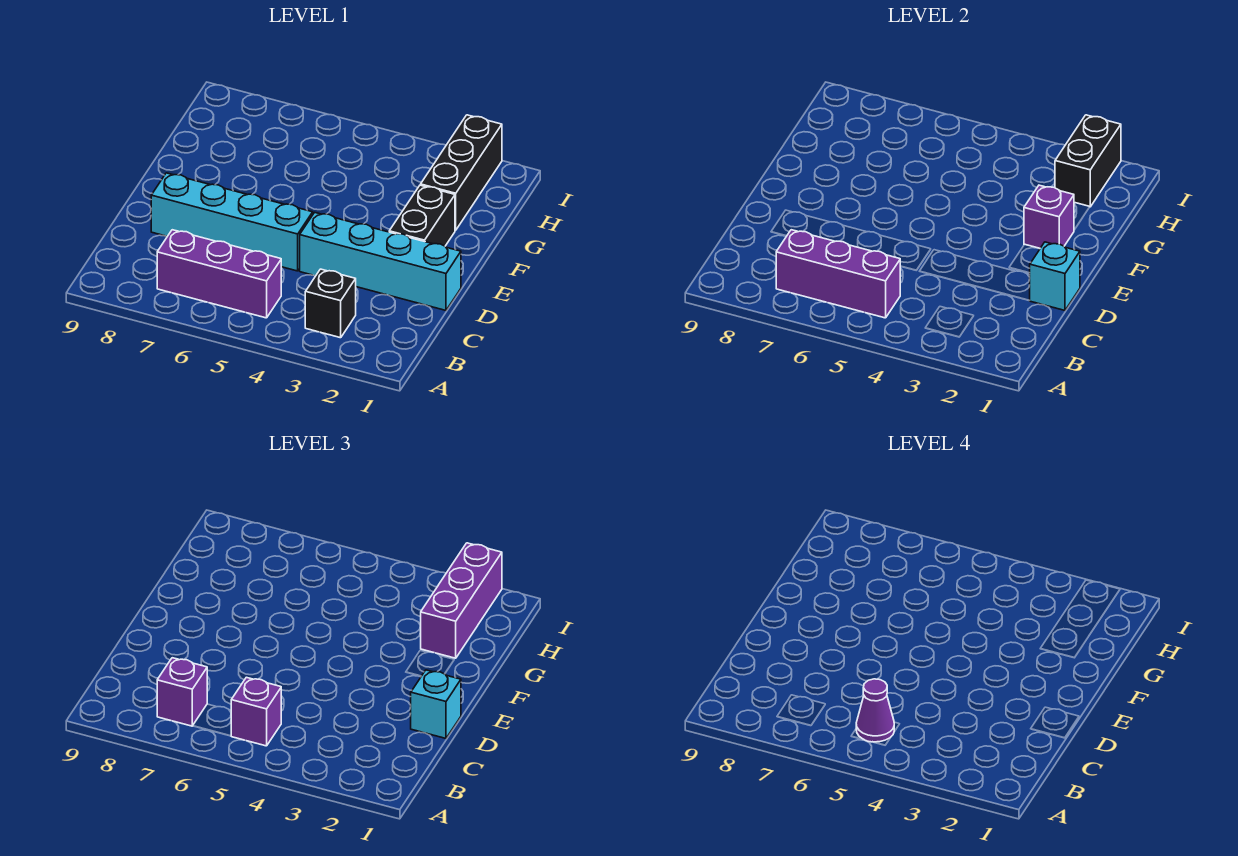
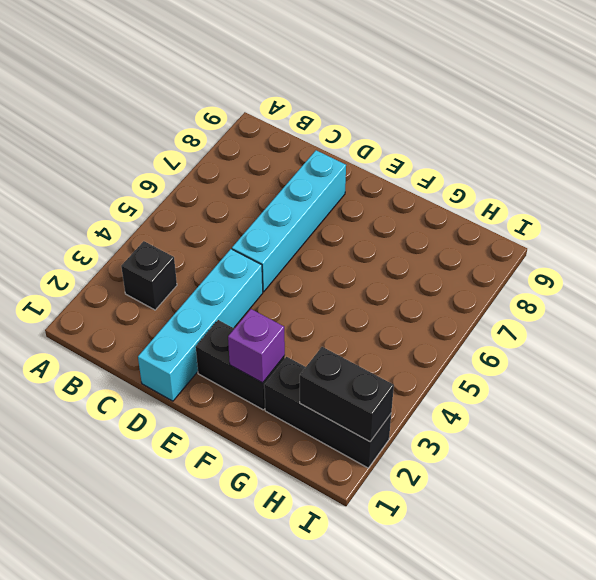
none -> purple brick B5:B7 level 1
none -> purple brick B5:B7 level 2
none -> cyan brick D1 level 2

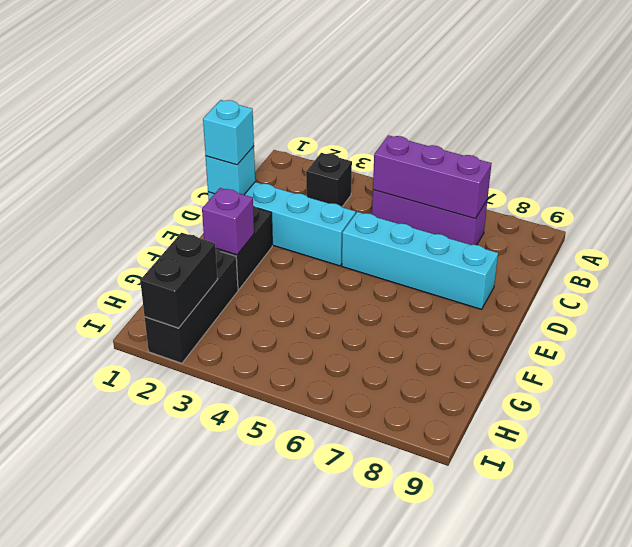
none -> purple brick B5 level 3
none -> purple brick B7 level 3
none -> purple brick G2:I2 level 3

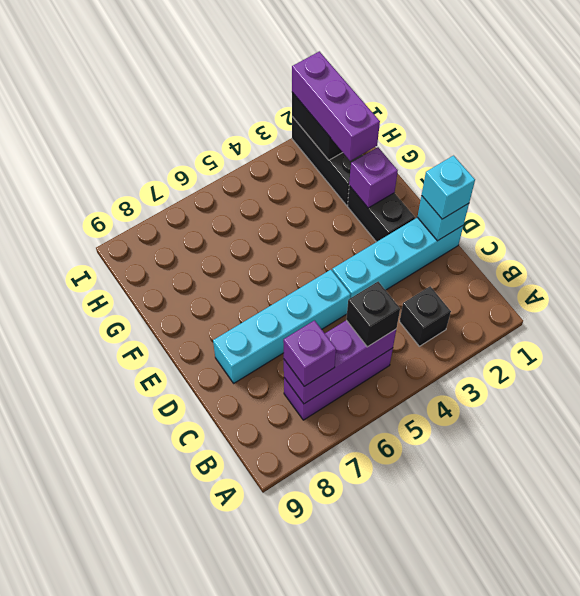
black brick B5 level 3 -> purple brick B5 level 3
none -> purple cone B5 level 4

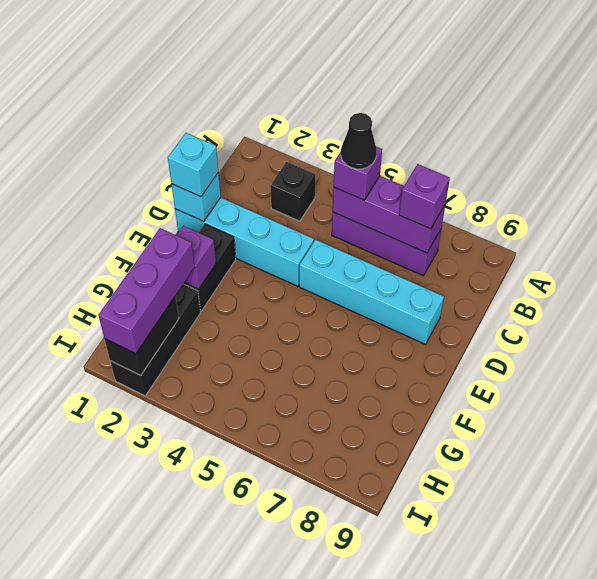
black cone B5 level 4 -> purple cone B5 level 4

